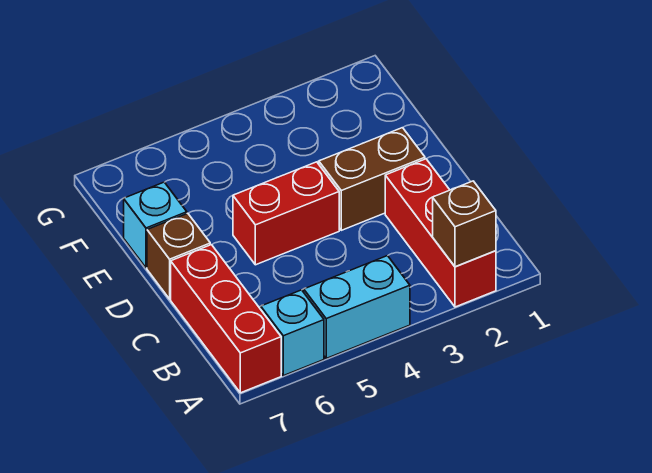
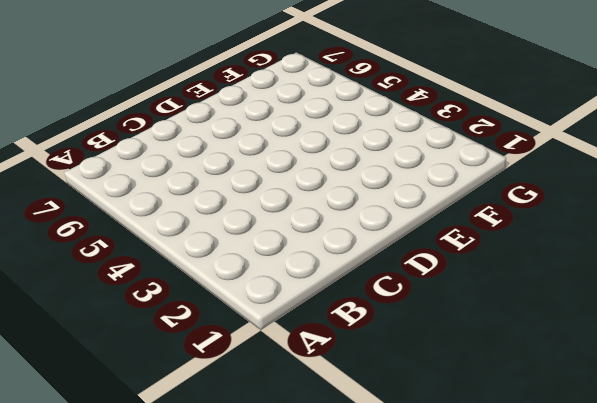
none -> red brick A2:C2 level 1
none -> cyan brick A4:A5 level 1

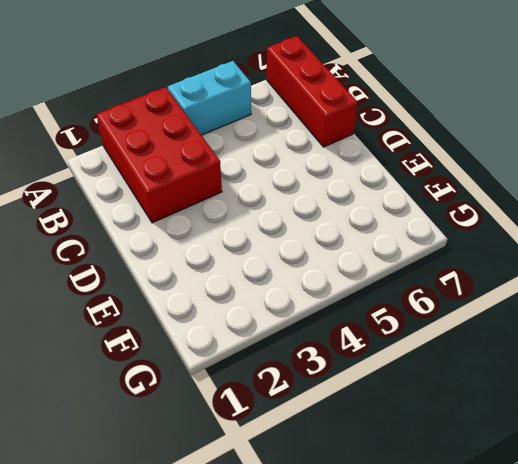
red brick A2:C3 level 1 -> red brick A2:C2 level 1
none -> cyan brick A6 level 1
none -> brown brick D2:D3 level 1

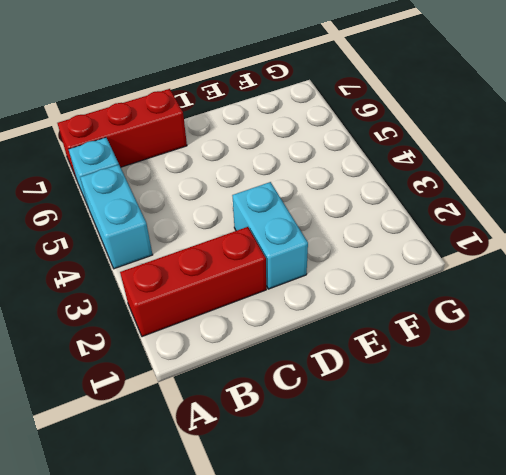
cyan brick D2:D3 level 1 -> brown brick D2:D3 level 1
none -> red brick D4:D5 level 1
none -> brown brick D7 level 1

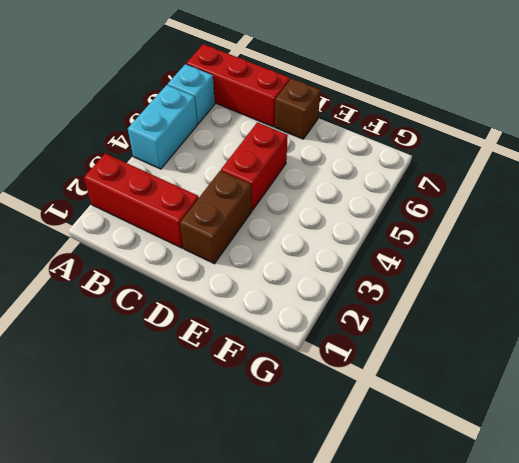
none -> cyan brick E7 level 1
none -> brown brick A2 level 2

